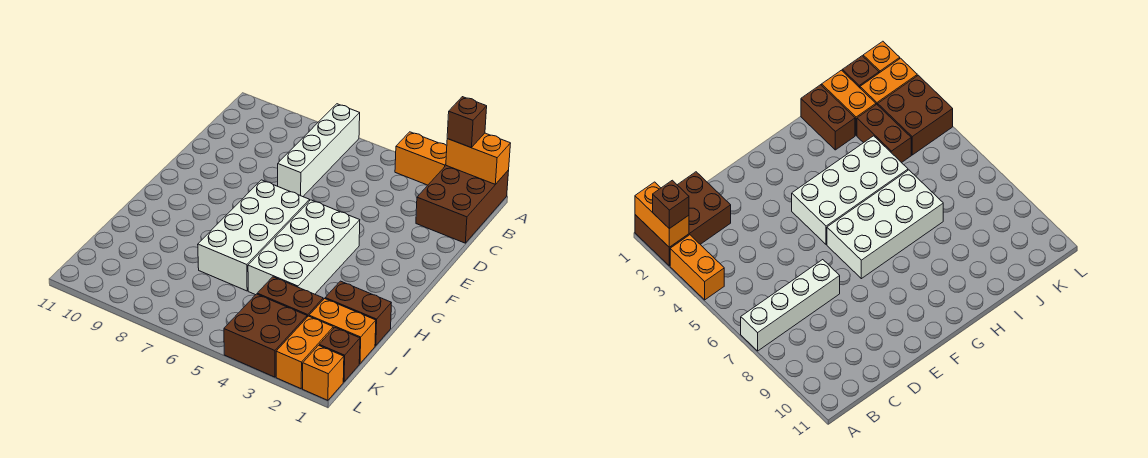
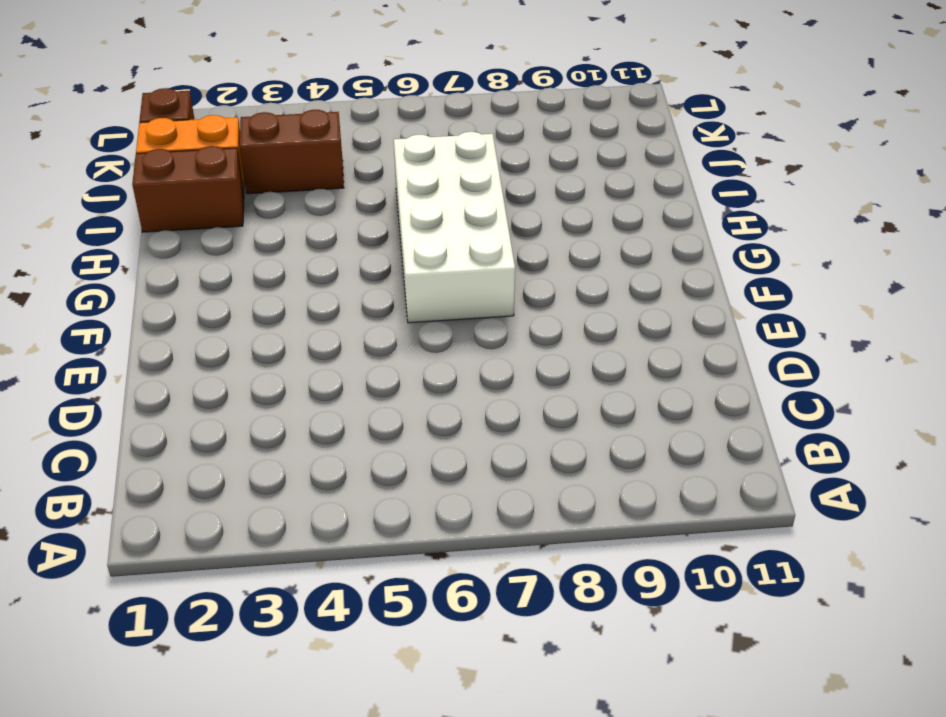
none -> brown brick A1:C2 level 1
none -> orange brick A3:A4 level 1
none -> white brick A7:D7 level 1

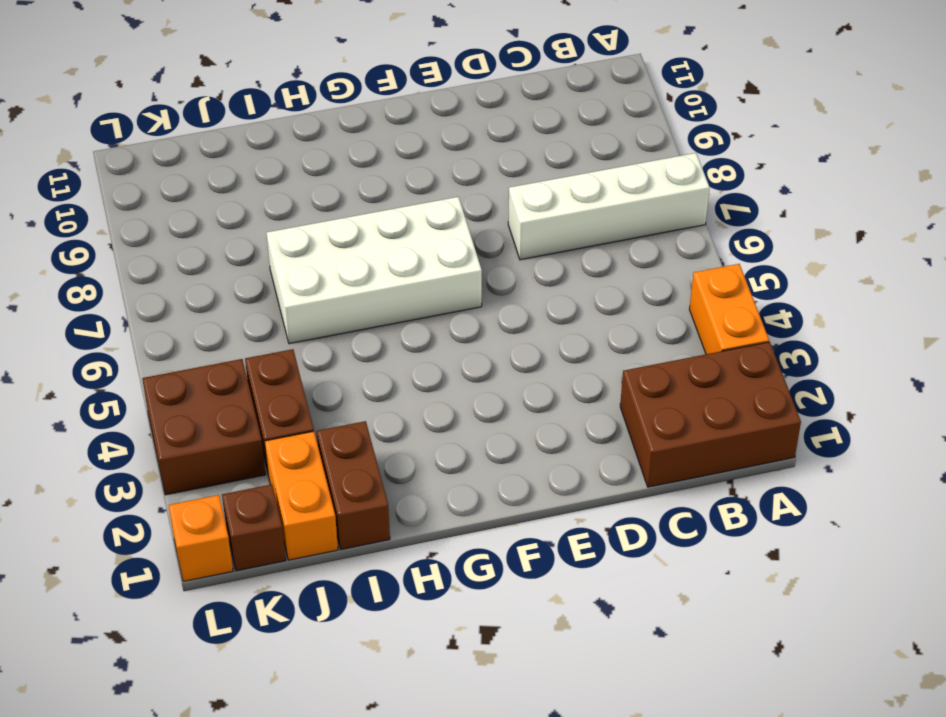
none -> white brick F4:I5 level 1
none -> orange brick K2:L2 level 1
none -> orange brick A1:A2 level 2

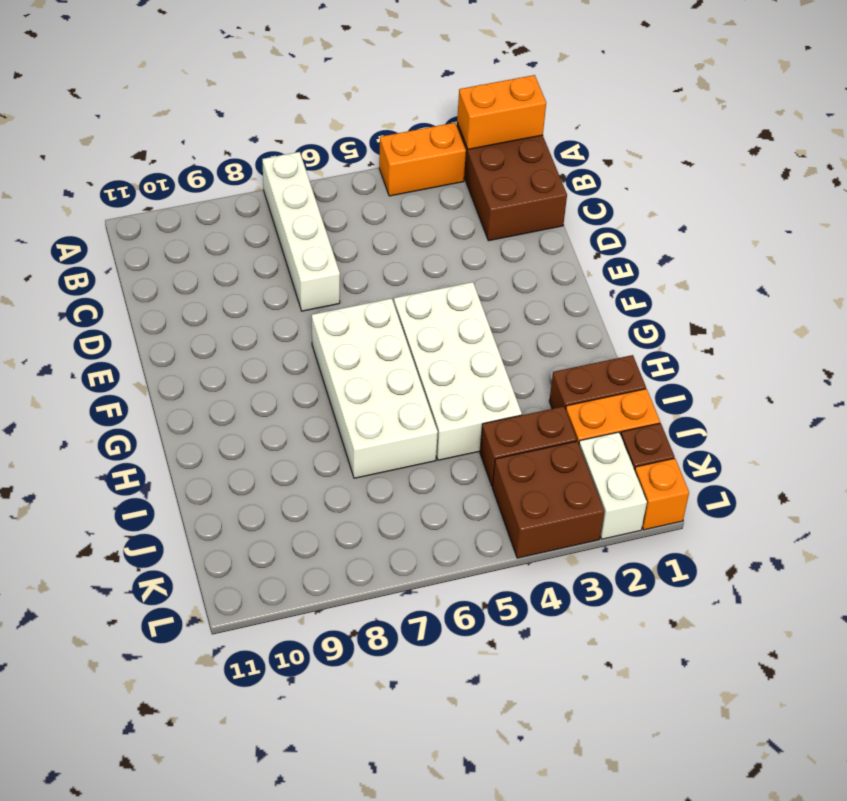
white brick K2:L2 level 1 -> orange brick K2:L2 level 1
none -> brown brick A2 level 3

